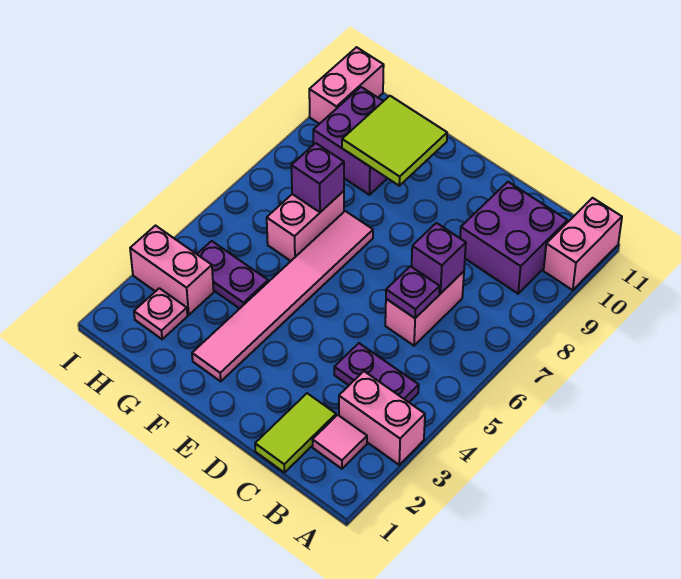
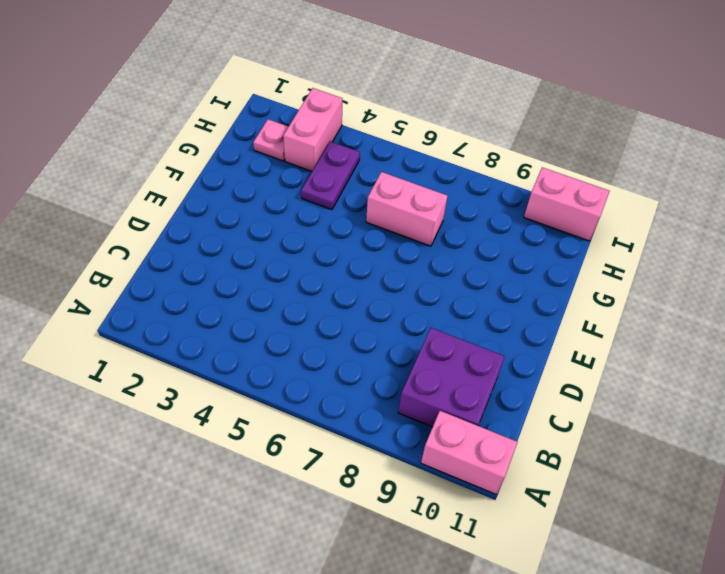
none -> pink brick A3:B3 level 1
none -> pink tile B2 level 1
none -> purple plate B4:C4 level 1

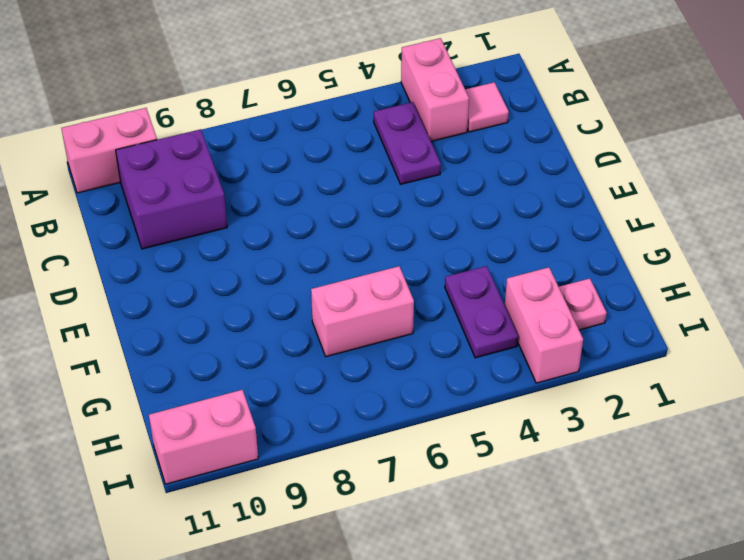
none -> lime tile C1:C2 level 1
none -> pink brick C6:C7 level 1
none -> pink tile F2:F7 level 1

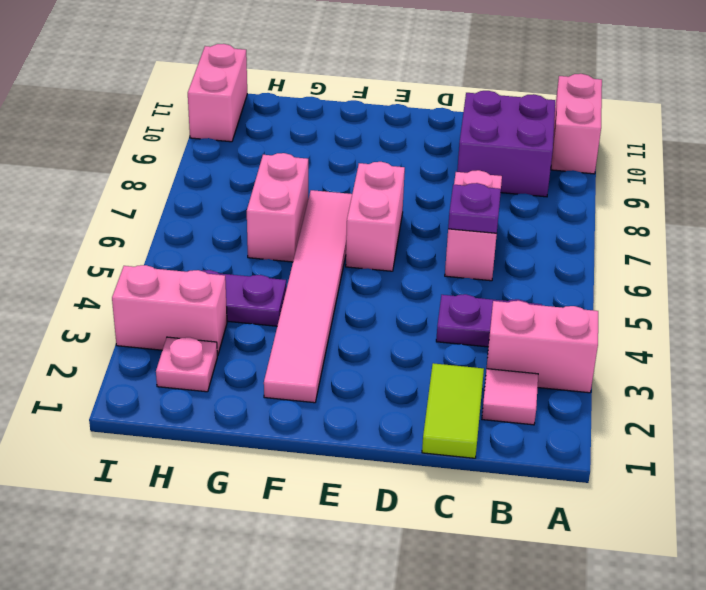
pink brick E6:E7 level 1 -> none
none -> purple brick G9:H10 level 1
none -> purple brick C7 level 2
none -> lime tile F9:G10 level 2

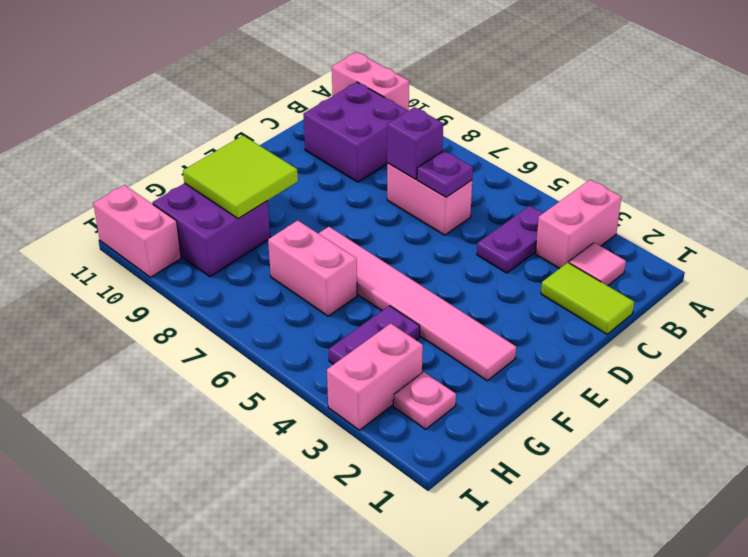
none -> purple brick G7 level 2

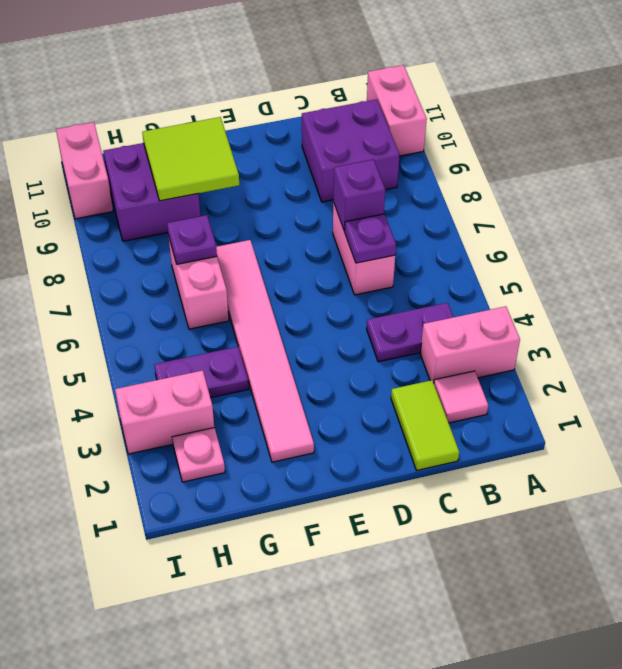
purple plate G7 level 2 -> purple brick G7 level 2

